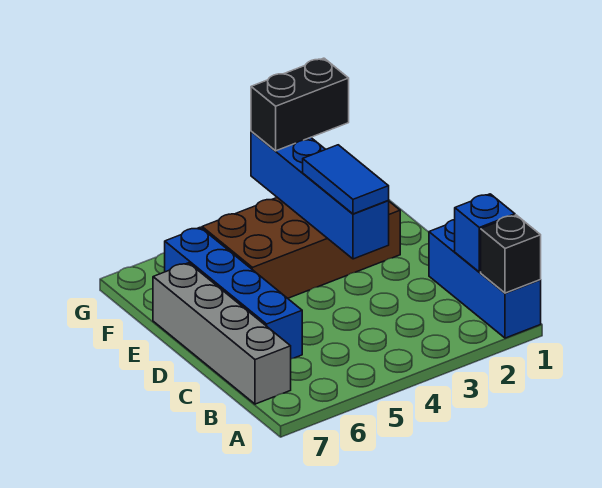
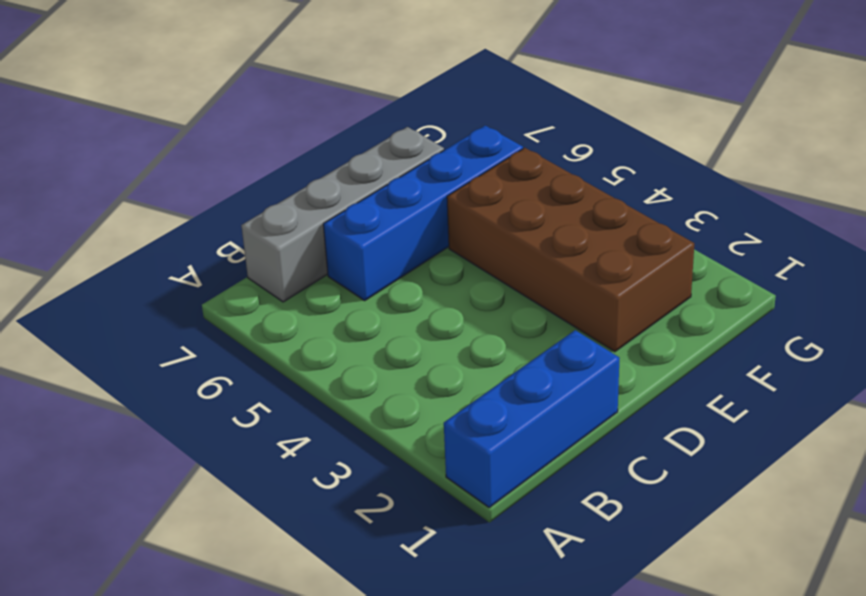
none -> black brick A1 level 2
none -> blue brick B1 level 2

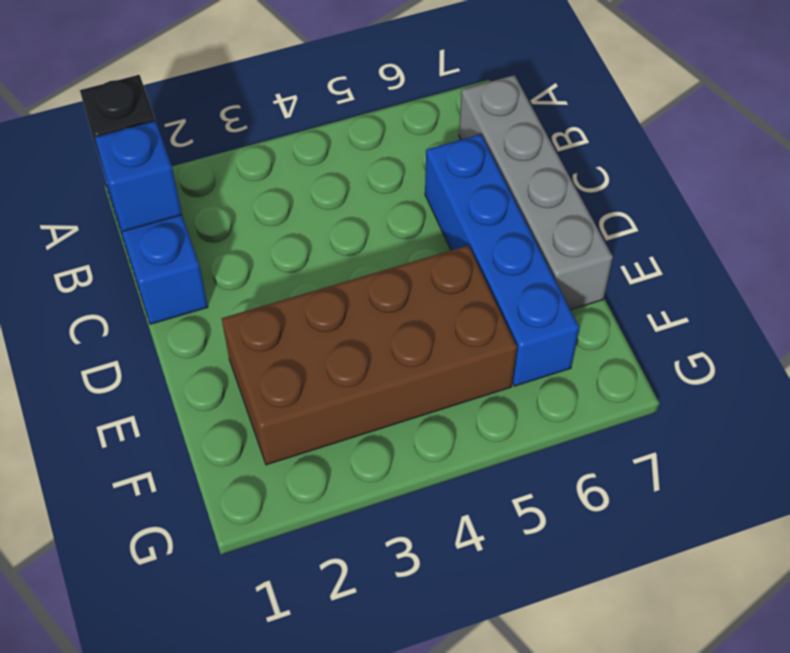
none -> blue brick D3:G3 level 2
none -> blue tile D3:E3 level 3

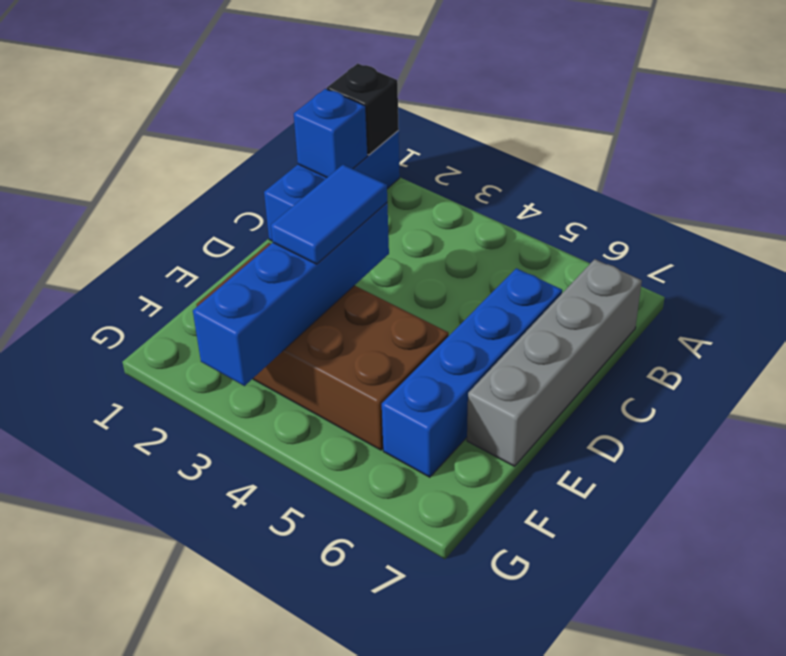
none -> black brick G2:G3 level 3

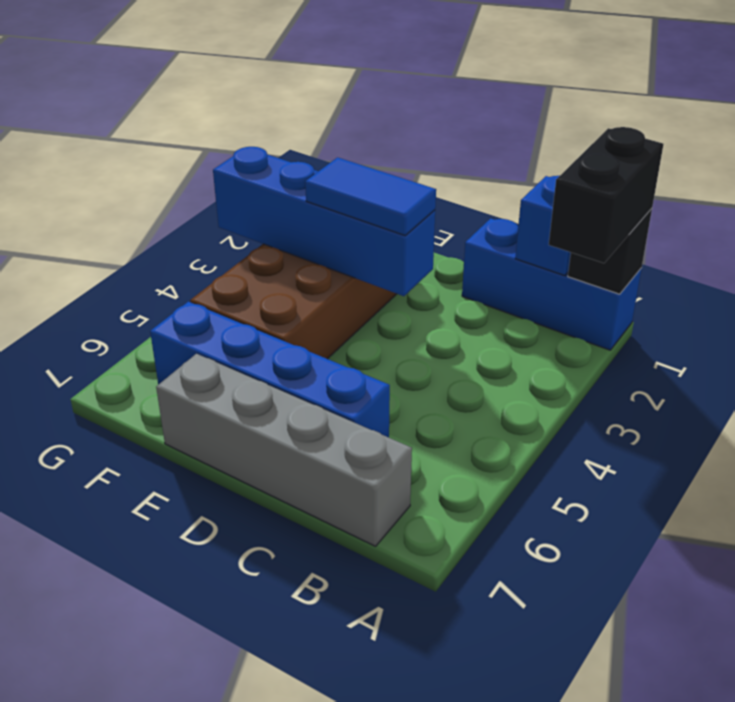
black brick A1:A2 level 3 -> black brick G2:G3 level 3

